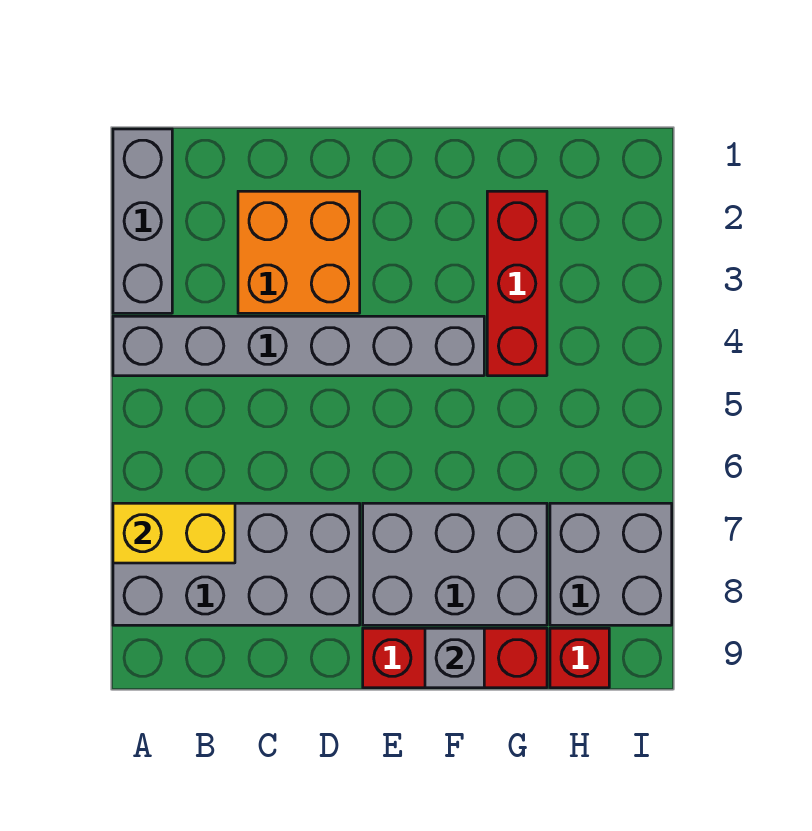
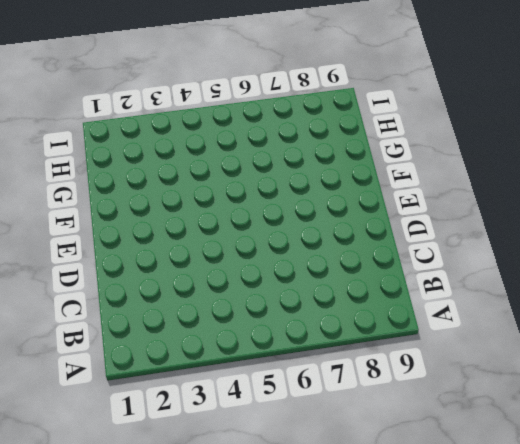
none -> grey brick A1:A3 level 1
none -> grey brick A4:F4 level 1

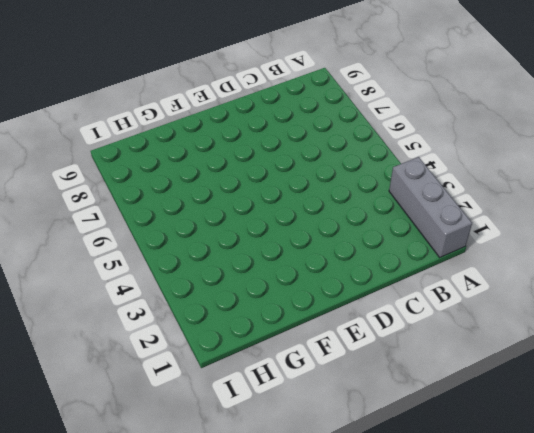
none -> grey brick A4:F4 level 1
none -> grey brick A7:D8 level 1

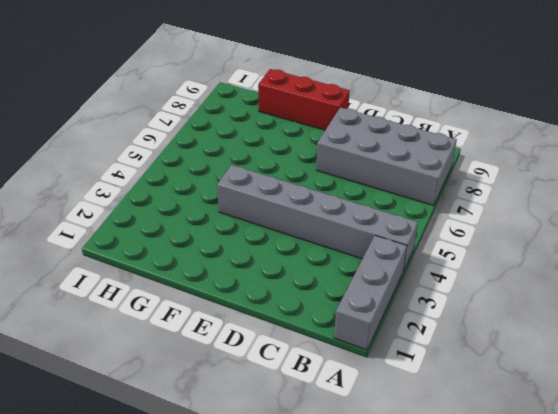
none -> orange brick C2:D3 level 1
none -> grey brick E7:G8 level 1

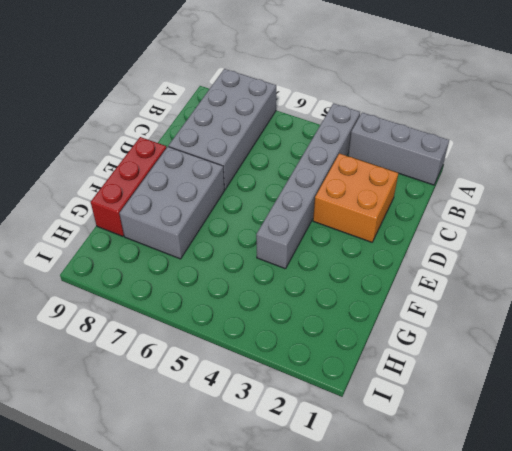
none -> red brick G2:G4 level 1
none -> grey brick H7:I8 level 1

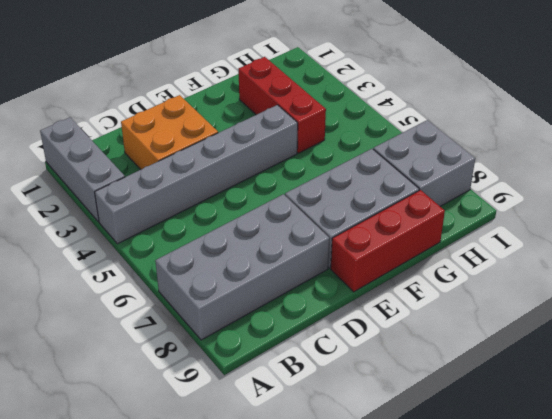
none -> red brick H9 level 1
none -> yellow brick A7:B7 level 2

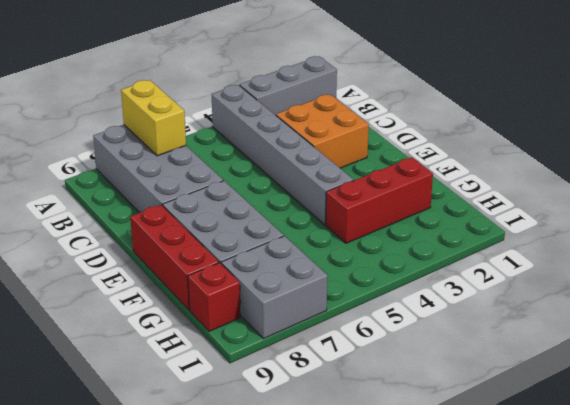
none -> grey brick F9 level 2

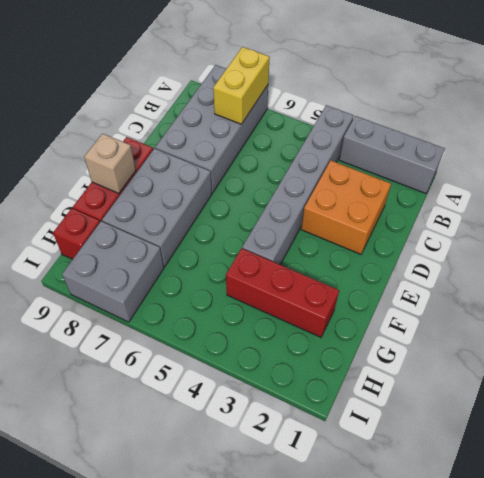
tan brick F9 level 2 -> grey brick F9 level 2

